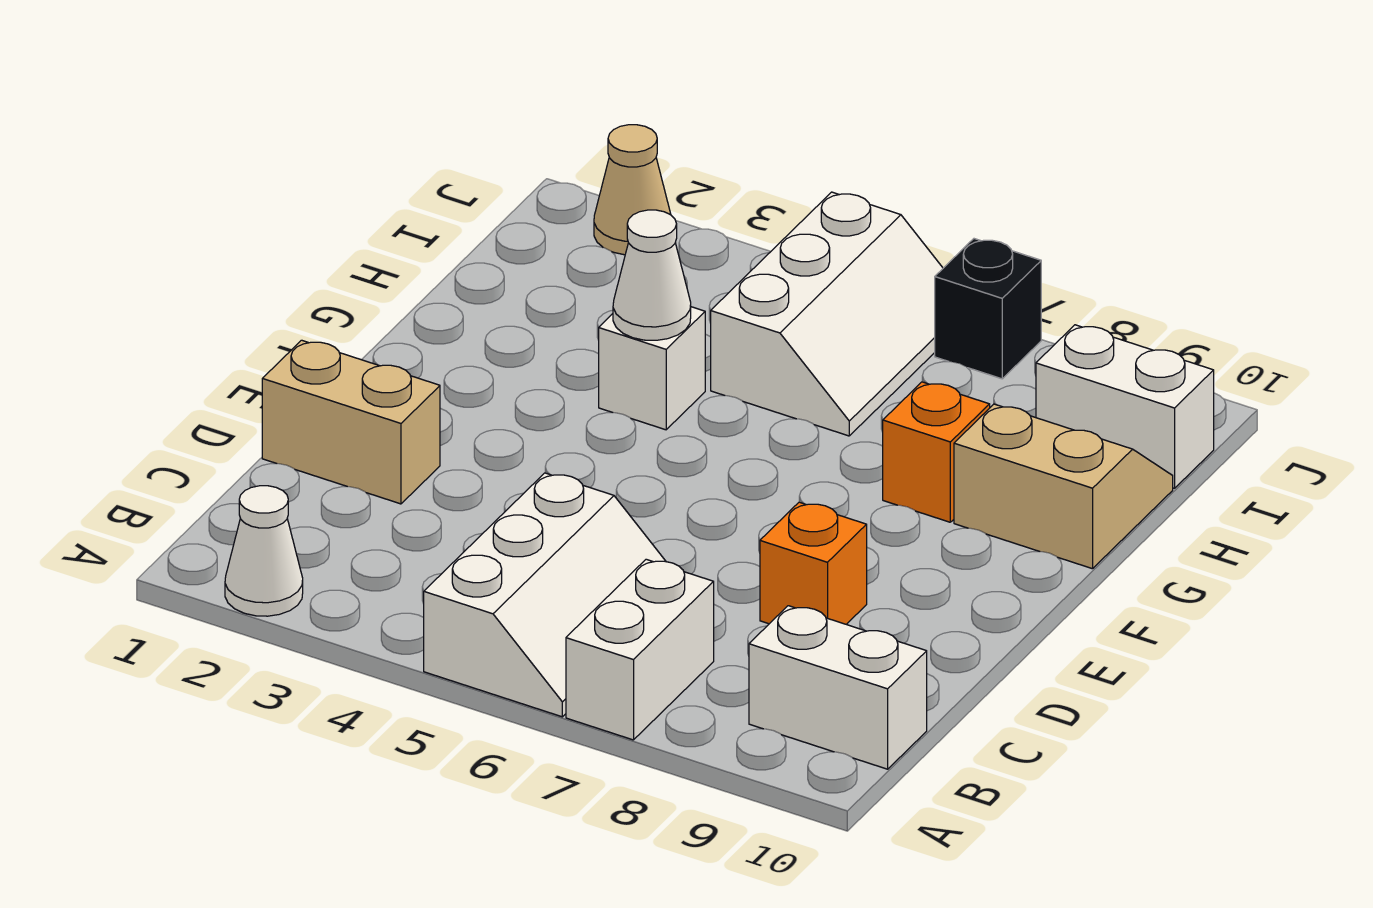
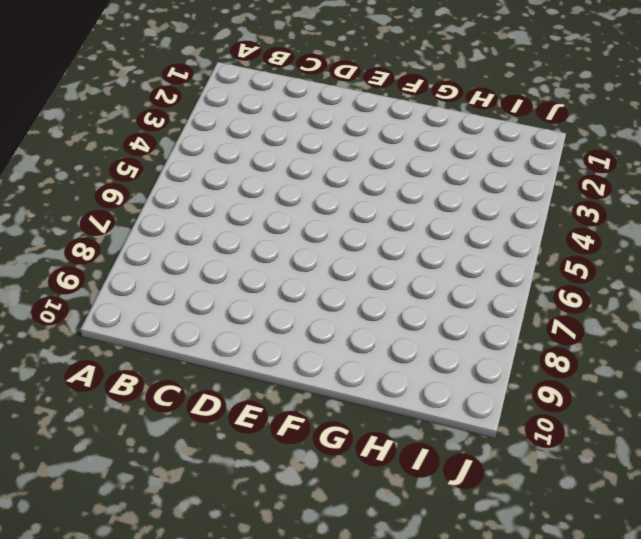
none -> white cone A2 level 1
none -> white slope A5:C6 level 1 top 5
none -> white brick A7:B7 level 1

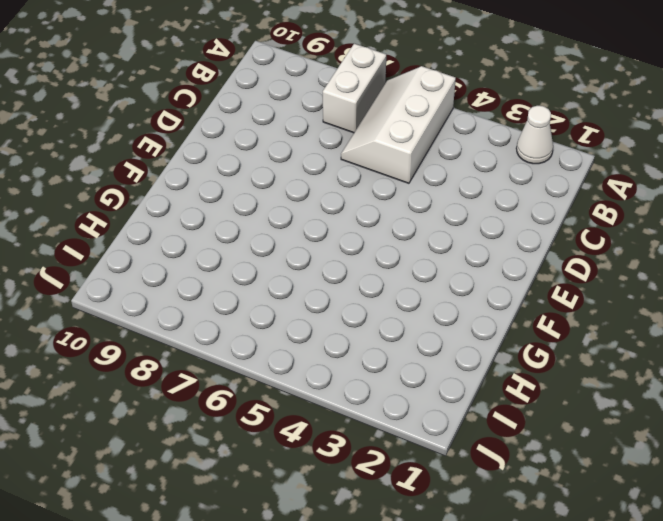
none -> white brick B9:B10 level 1
none -> tan brick D1:D2 level 1
none -> orange brick D8 level 1

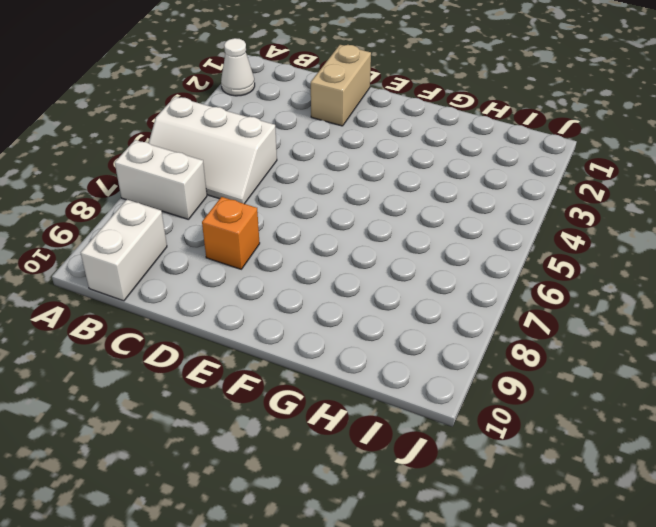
none -> white brick G4 level 1
none -> orange brick G8 level 1
none -> tan slope G9:H10 level 1 top G

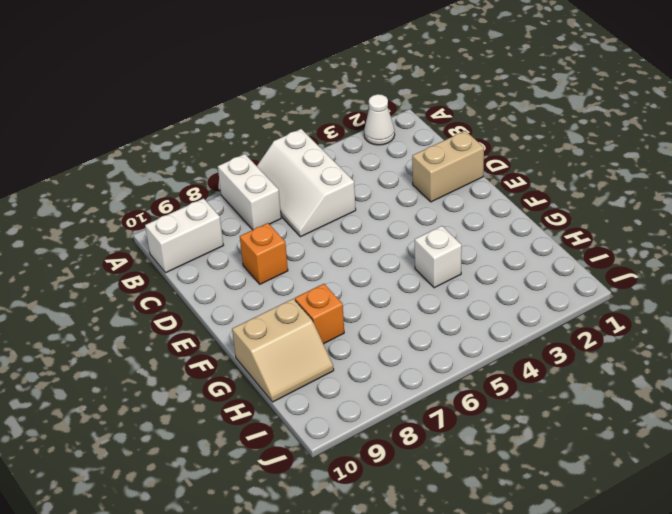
none -> white slope H5:J6 level 1 top 5
none -> white brick I9:I10 level 1
none -> tan cone J2 level 1

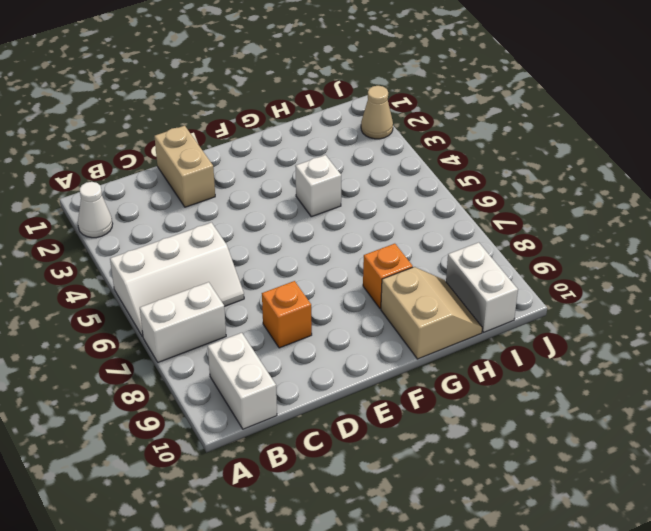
none -> white slope H5:J6 level 1 top 5
none -> black brick J7 level 1
none -> white cone G4 level 2

